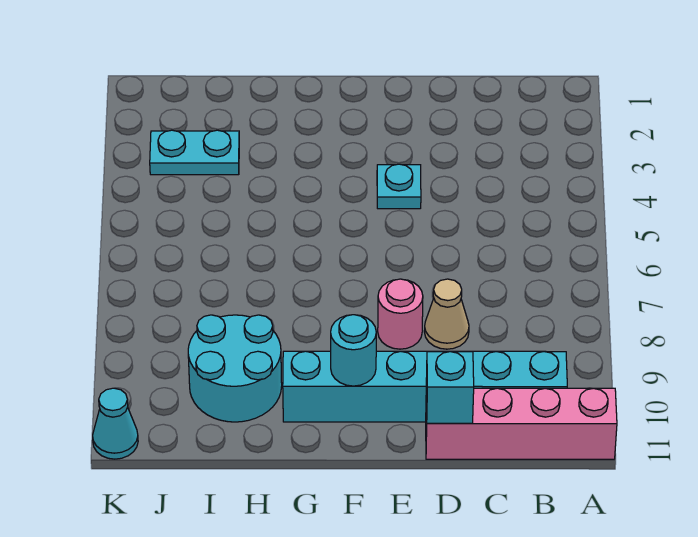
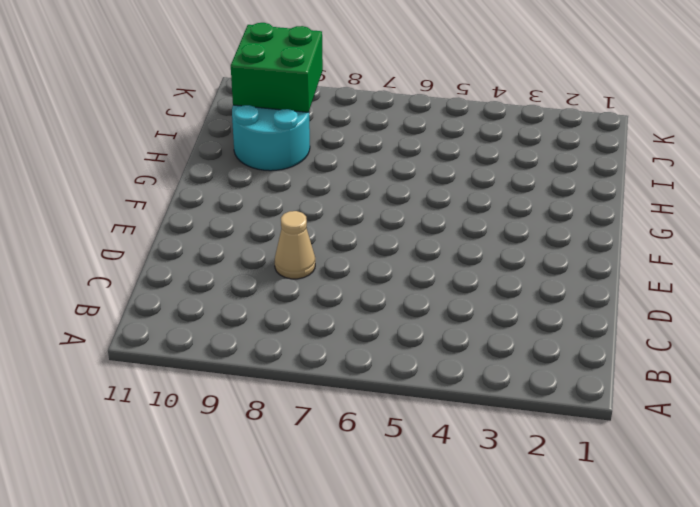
green brick I9:J10 level 2 -> none
none -> pink brick A11:D11 level 1
none -> cyan brick B10:G10 level 1

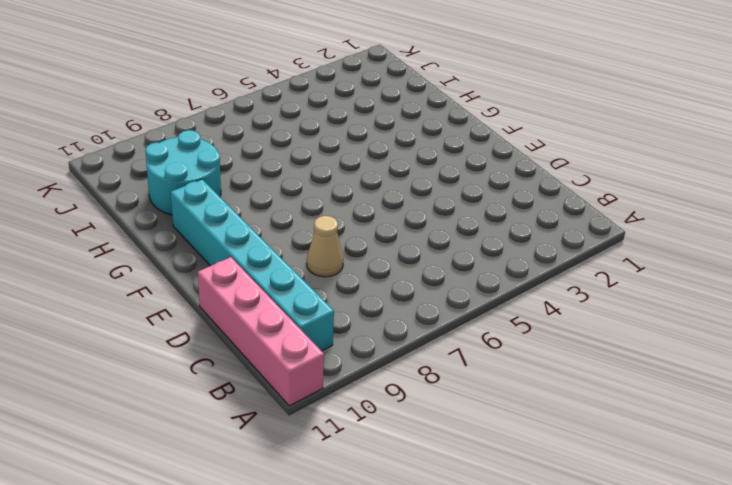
none -> cyan plate E4 level 1
none -> pink round brick E8 level 1

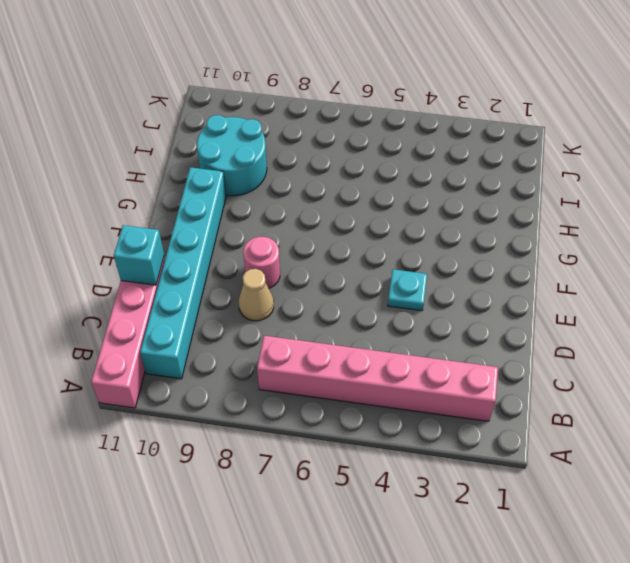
pink brick B2:B7 level 1 -> none
none -> cyan plate I3:J3 level 1
none -> cyan cone K11 level 1

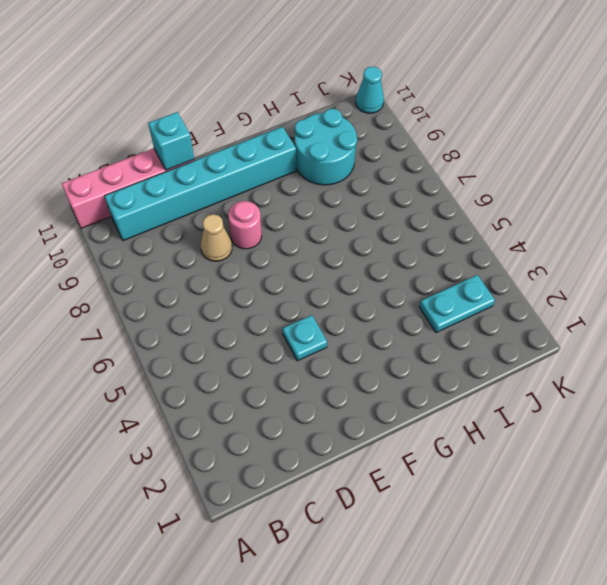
none -> cyan round brick F10 level 2

